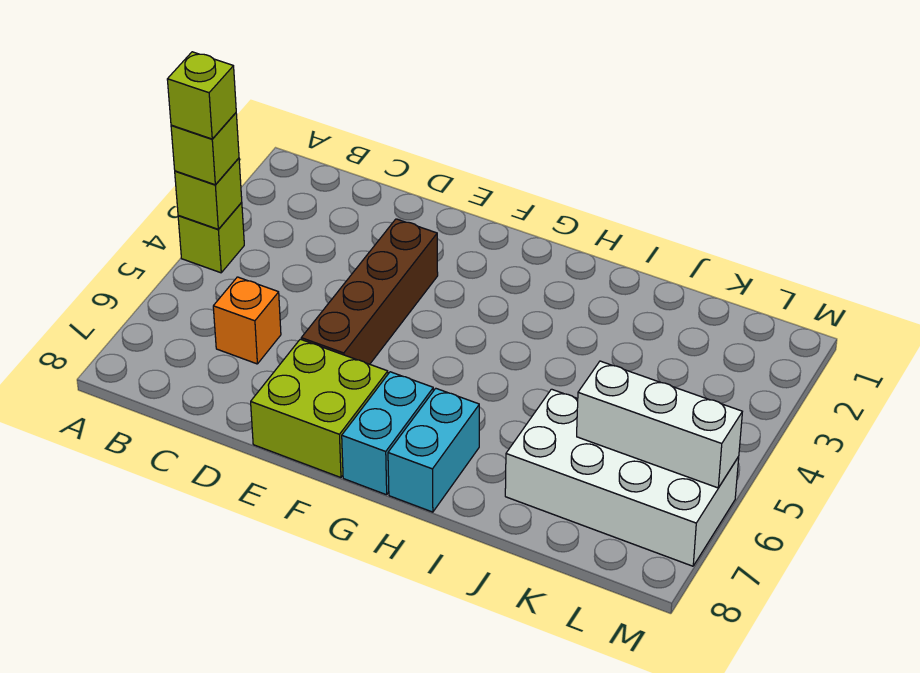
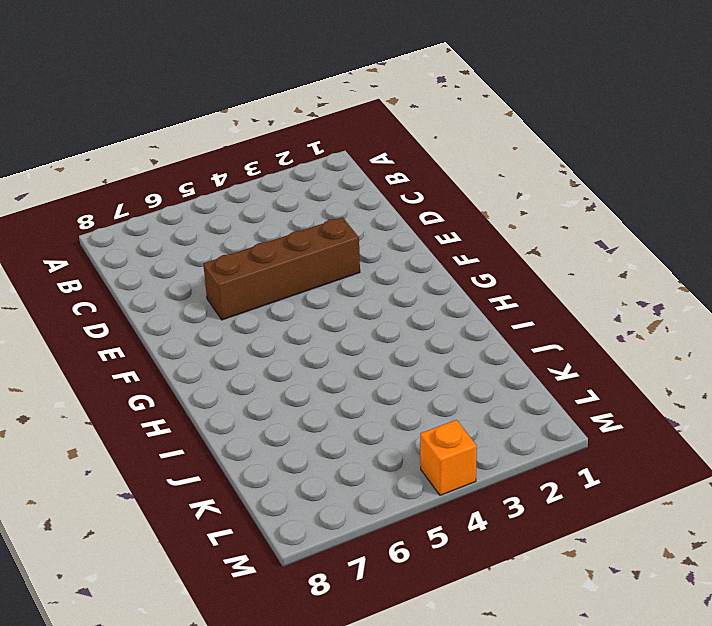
orange brick M4 level 1 -> orange brick C6 level 1
none -> lime brick A4 level 1
none -> lime brick E7:F8 level 1

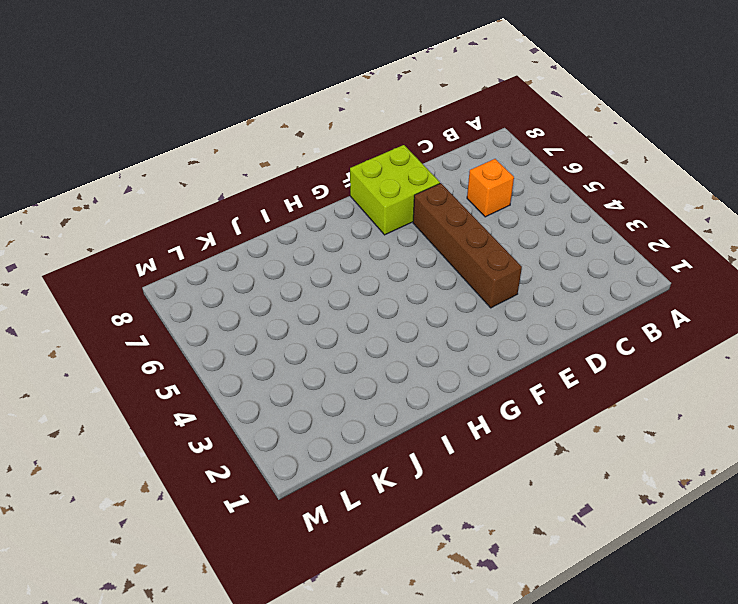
none -> lime brick A4 level 1
none -> cyan brick G7:G8 level 1

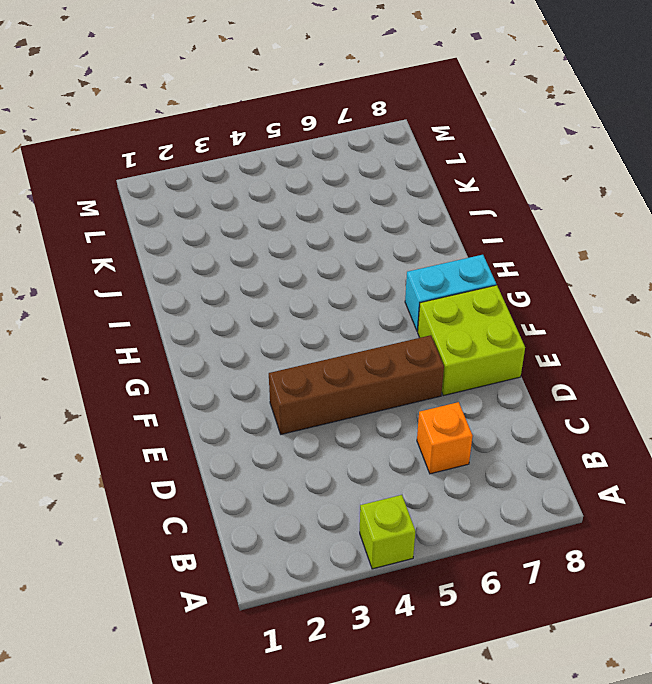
none -> cyan brick H7:H8 level 1
none -> white brick J6:M7 level 1

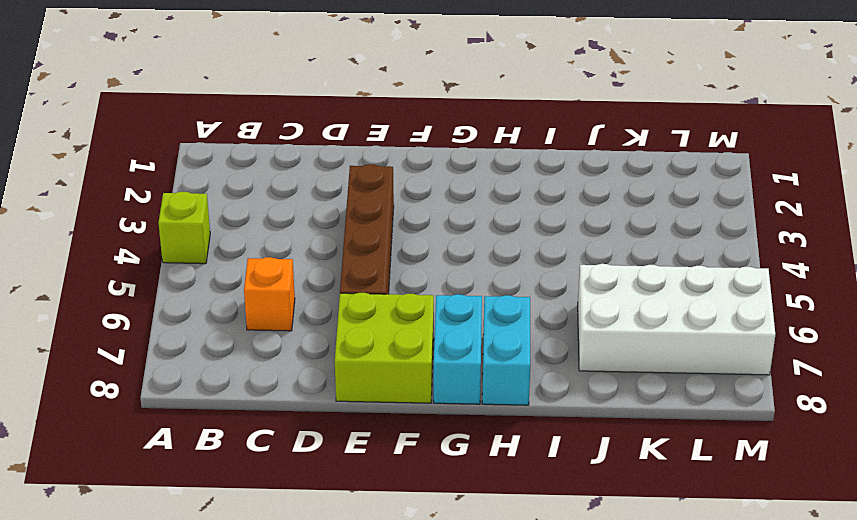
none -> lime brick A4 level 2
none -> white brick K6:M6 level 2

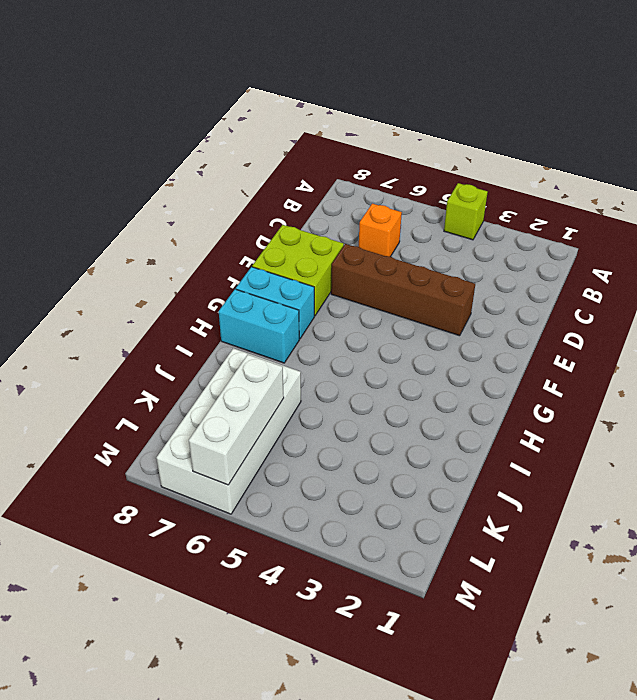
none -> lime brick A4 level 2
none -> lime brick A4 level 3

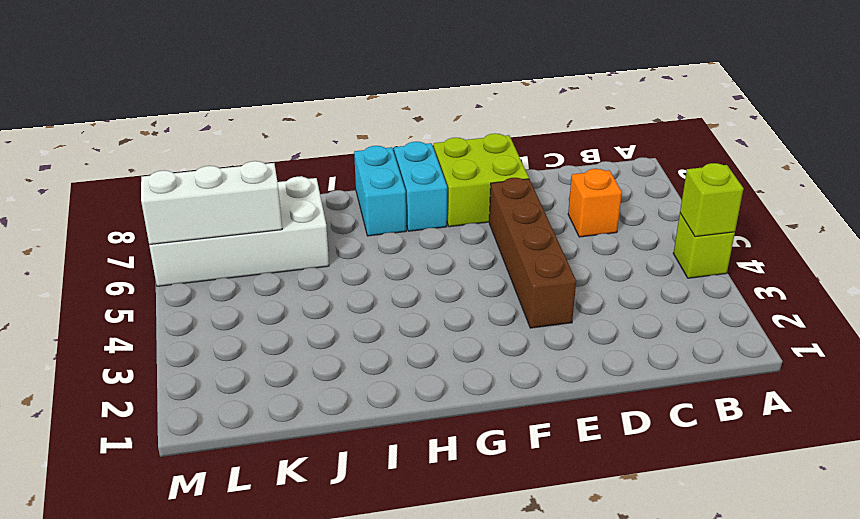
none -> lime brick A4 level 3
none -> lime brick A4 level 4

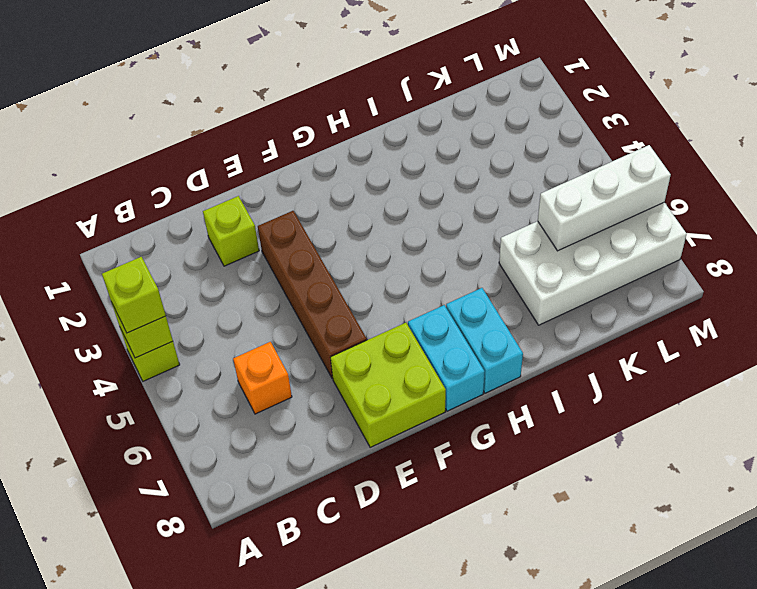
lime brick D2 level 1 -> lime brick A4 level 4

